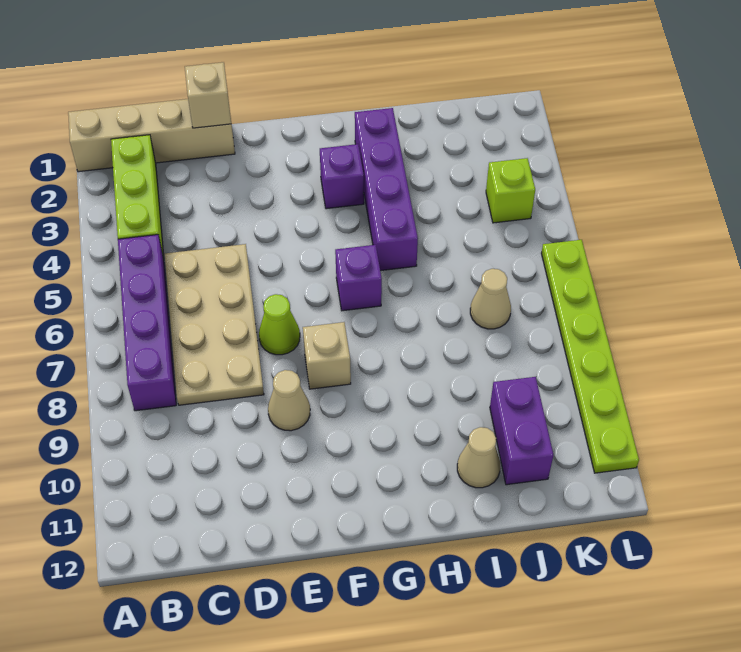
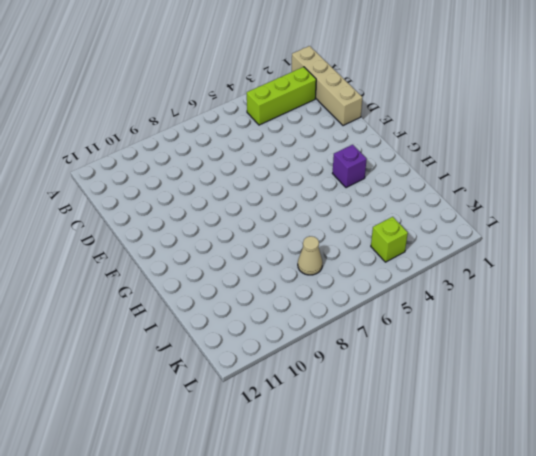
none -> purple brick B5:B8 level 1
none -> tan plate C5:D8 level 1
none -> lime cone E7 level 1

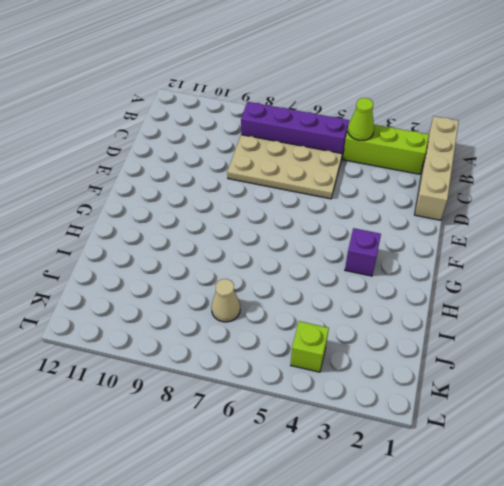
lime cone B4 level 2 -> lime cone E7 level 1
none -> tan cone E9 level 1
none -> tan brick F8 level 1
none -> purple brick G6 level 1

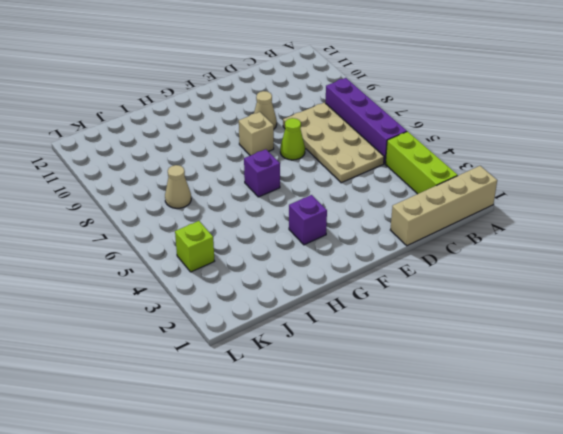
none -> purple brick H2:H5 level 1
none -> tan cone I11 level 1
none -> purple brick J10:J11 level 1

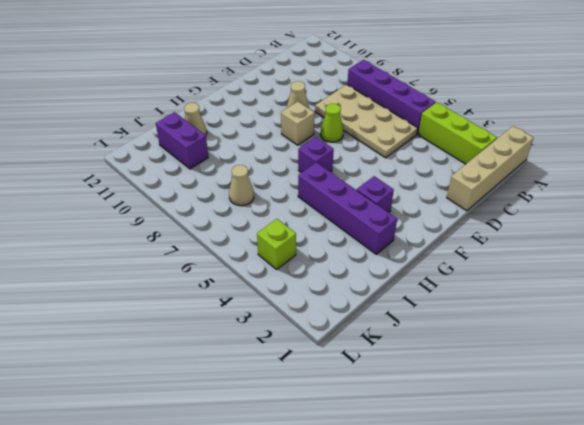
none -> lime plate L6:L11 level 1
none -> tan brick D1 level 2

